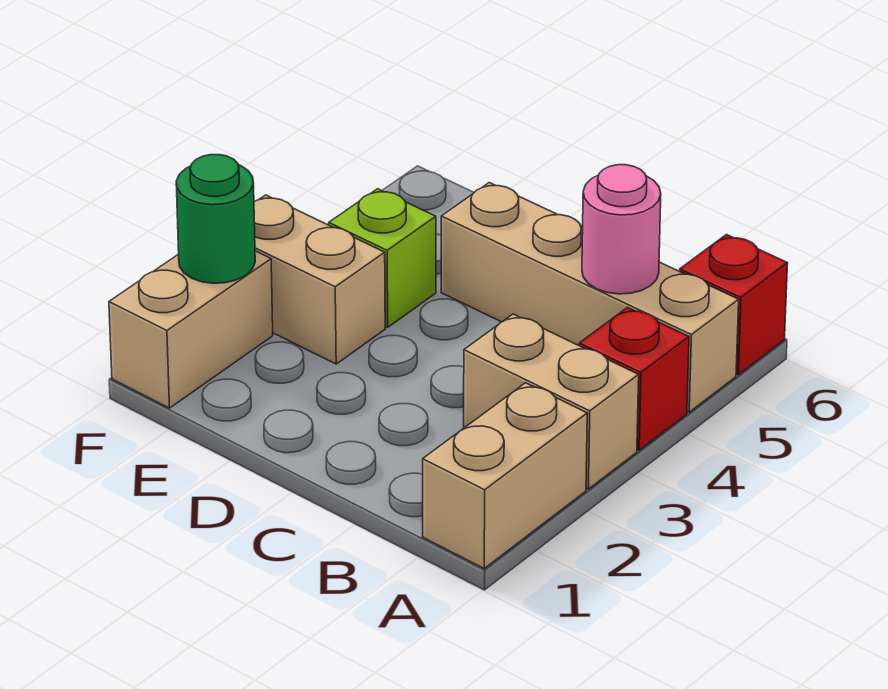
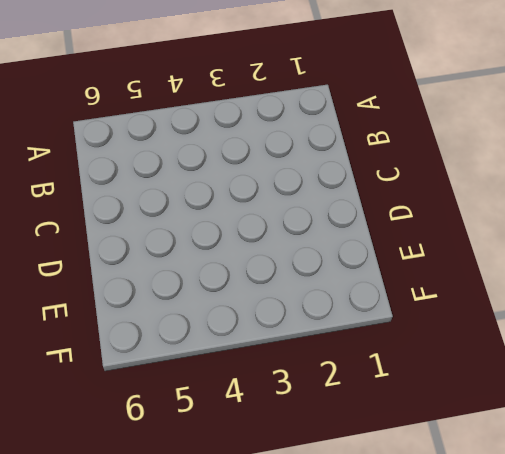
none -> tan brick A1:A2 level 1
none -> tan brick A3:B3 level 1

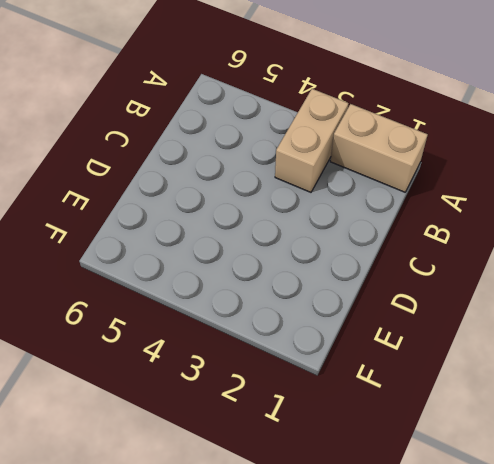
none -> red brick A4 level 1
none -> tan brick A5:D5 level 1

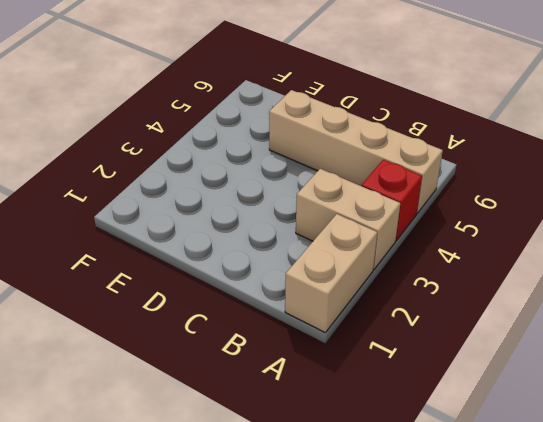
none -> red brick A6 level 1
none -> tan brick E3:F3 level 1

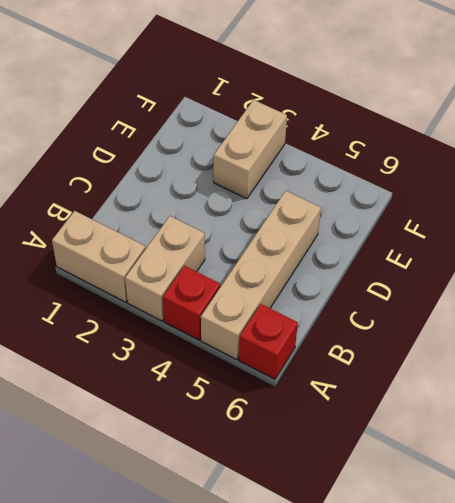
none -> lime brick E4 level 1
none -> tan brick F1:F2 level 1

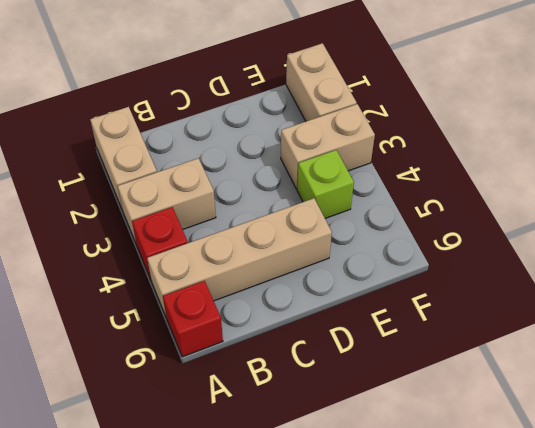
none -> pink round brick B5 level 2
none -> green round brick F2 level 2

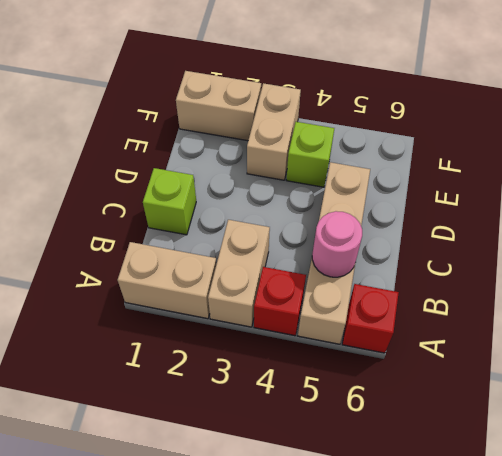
lime brick C1 level 1 -> none
none -> green round brick F2 level 2

